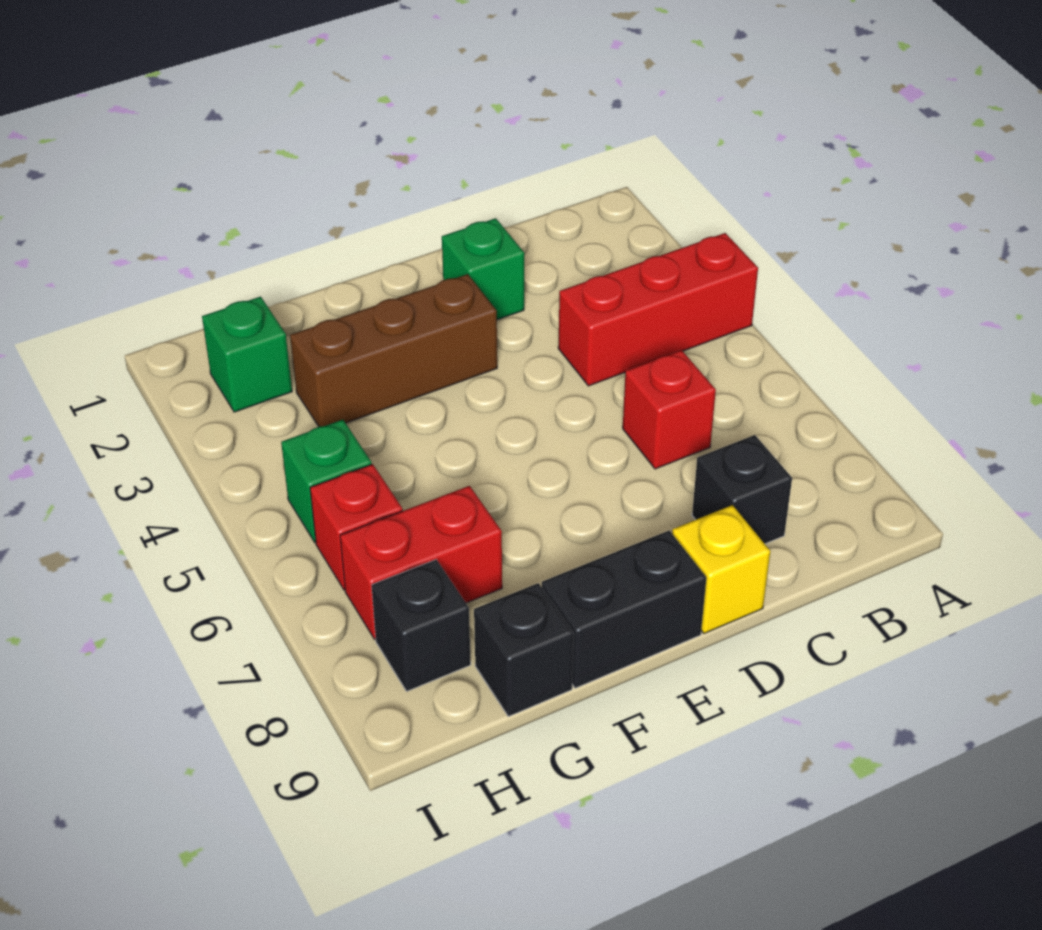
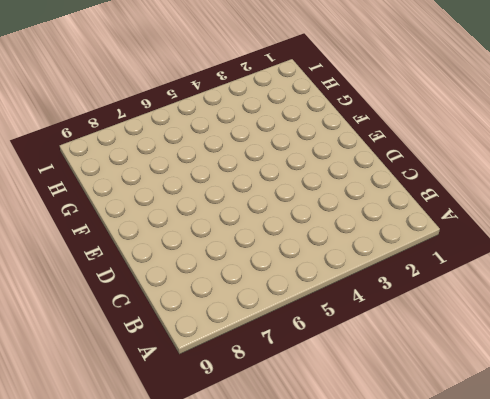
none -> red brick A4:C4 level 1
none -> red brick C6 level 1
none -> black brick C8 level 1

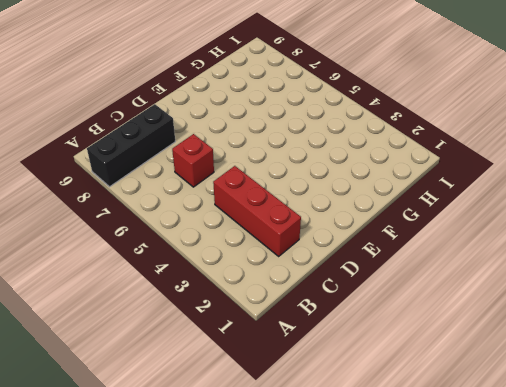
black brick A8:C8 level 1 -> black brick C8 level 1
red brick C2:C4 level 1 -> red brick A4:C4 level 1
none -> green brick D2 level 1
none -> yellow brick D9 level 1
none -> brown brick E3:G3 level 1

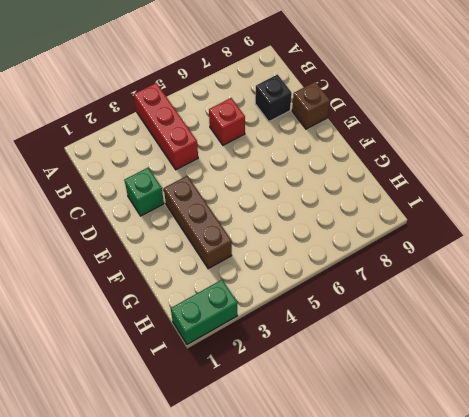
brown brick D9 level 1 -> yellow brick D9 level 1
green brick I1:I2 level 1 -> none
none -> black brick E9:F9 level 1
none -> red brick G7:H7 level 1
none -> black brick G9 level 1

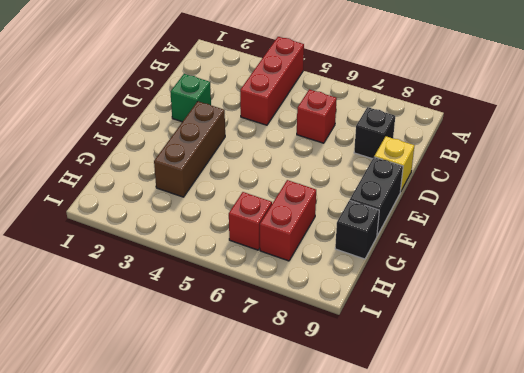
none -> green brick H2 level 1
none -> green brick H5 level 1
none -> black brick H8 level 1

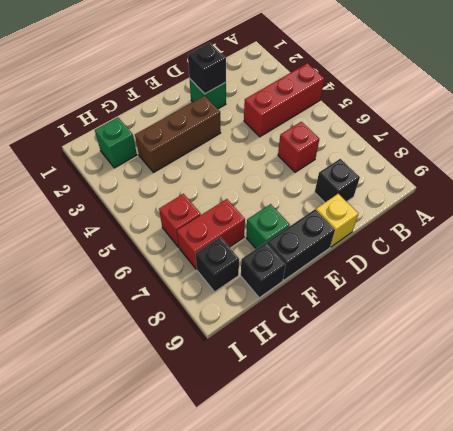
black brick D2 level 2 -> none
green brick F8 level 1 -> green brick H5 level 1

